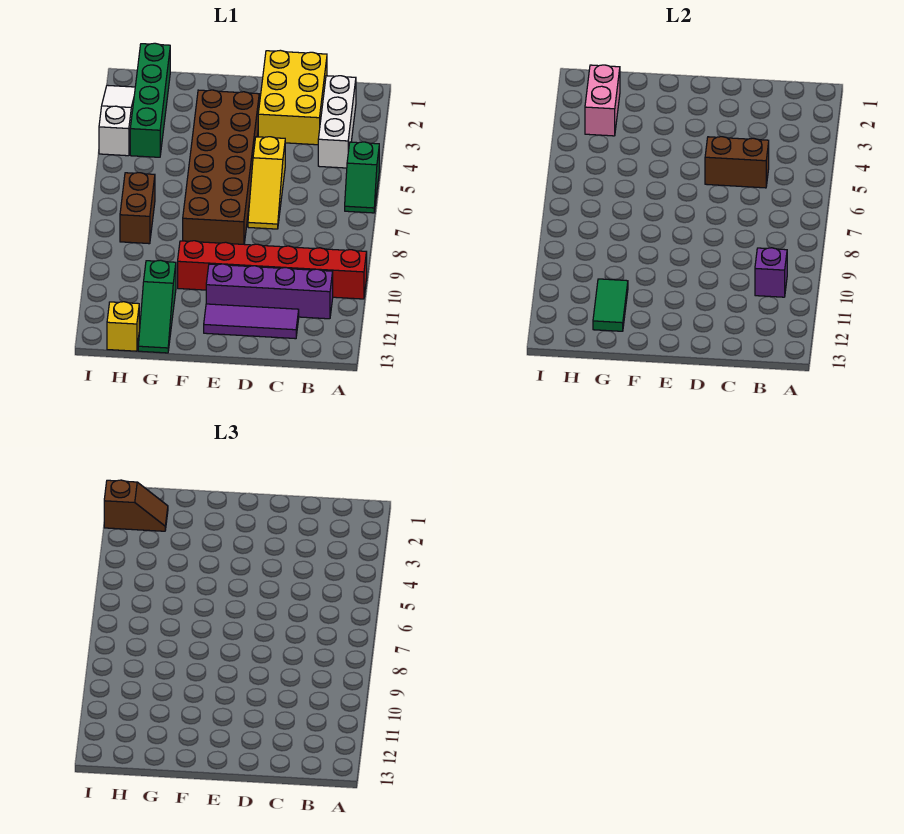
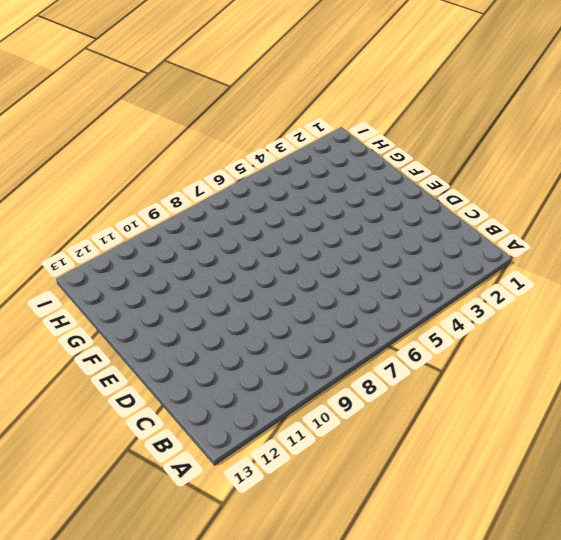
none -> green slope A5:A6 level 1 top 5
none -> red brick A10:F10 level 1
none -> white brick B2:B4 level 1

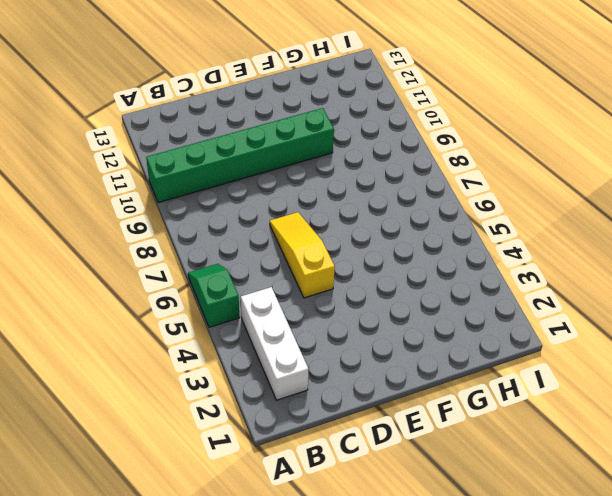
green brick A10:F10 level 1 -> red brick A10:F10 level 1
none -> purple brick B11:E11 level 1
none -> yellow brick C1:D3 level 1
none -> purple tile C12:E12 level 1

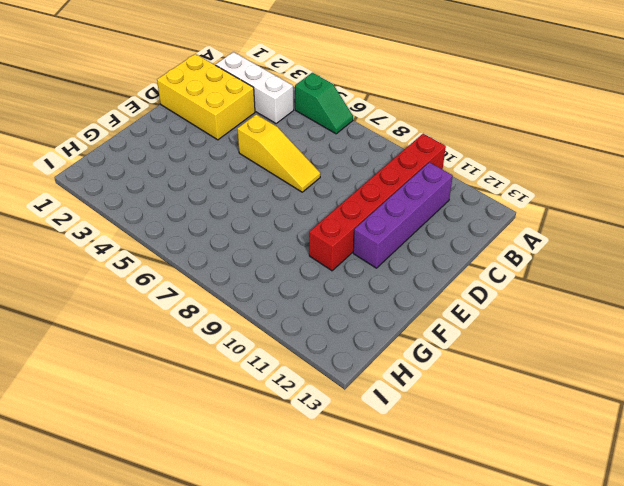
none -> purple tile C12:E12 level 1
none -> brown brick E3:F8 level 1
none -> green slope G11:G13 level 1 top 11

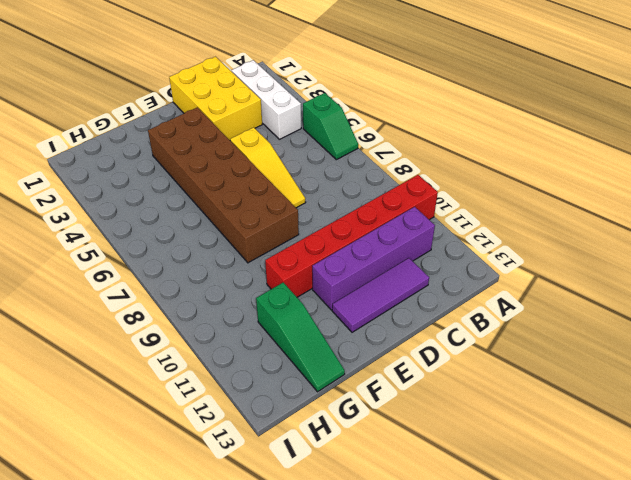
none -> green brick H1:H4 level 1
none -> brown brick H7:H8 level 1
none -> yellow brick H13 level 1

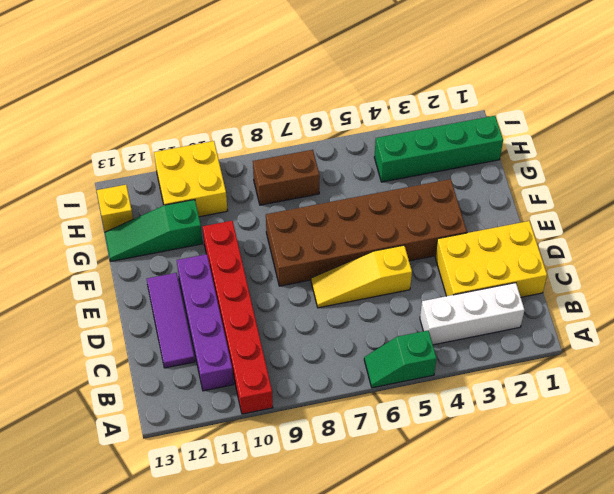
yellow brick H10:I11 level 1 -> none
none -> white slope I2:I4 level 1 top 4
none -> purple brick B10 level 2
none -> brown brick C5:D5 level 2

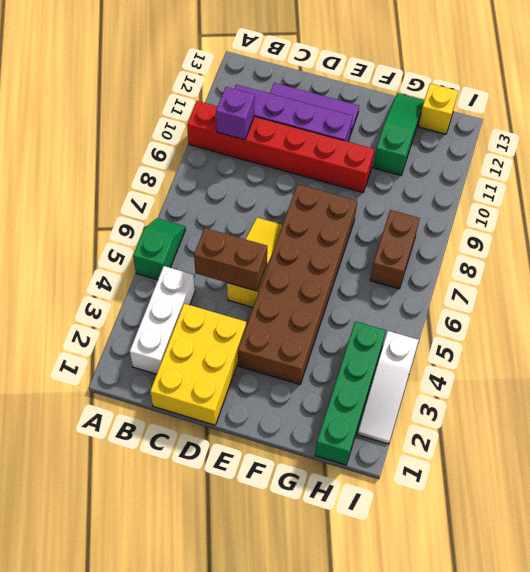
none -> green tile G11:G12 level 2
none -> pink brick H2:H3 level 2
none -> brown slope H2:I2 level 3 top I

